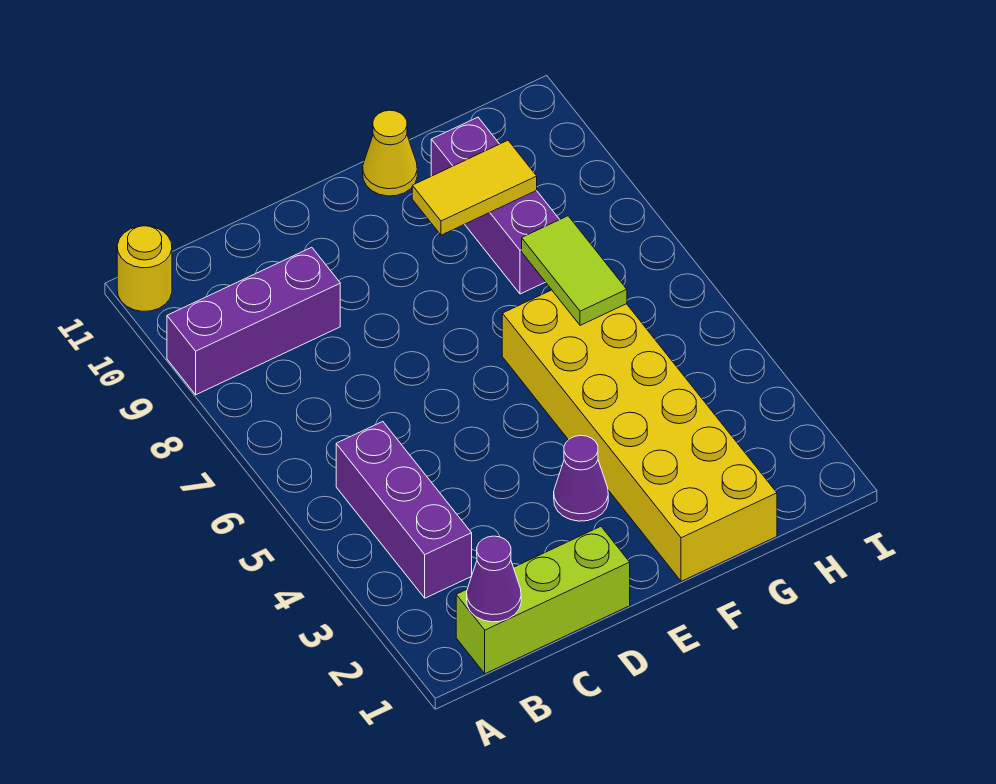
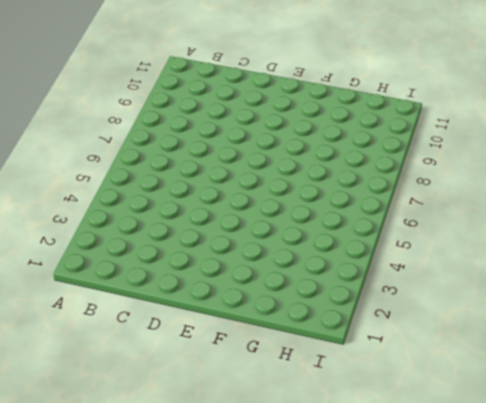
none -> purple brick A9:C9 level 1
none -> yellow round brick A11 level 1

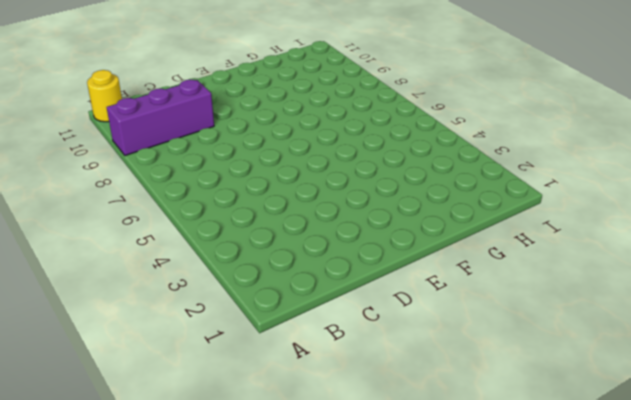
none -> lime brick B1:D1 level 1
none -> purple brick B3:B5 level 1

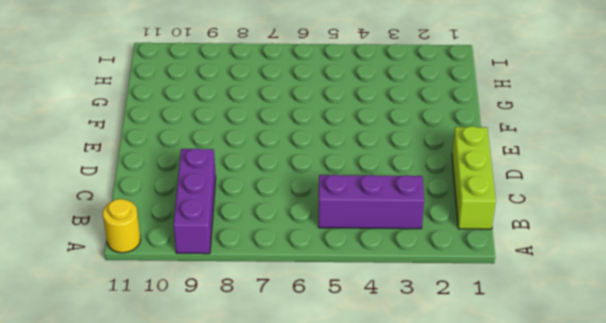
none -> purple cone E3 level 1
none -> yellow brick F1:G6 level 1

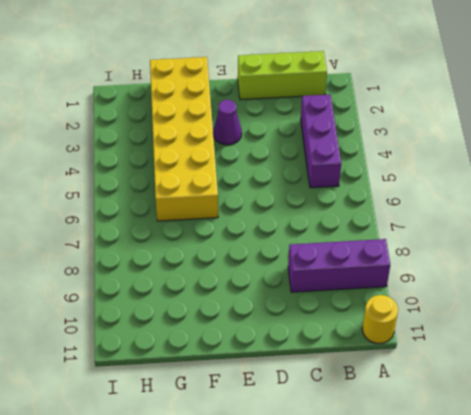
none -> yellow cone F11 level 1
none -> purple brick G8:G10 level 1

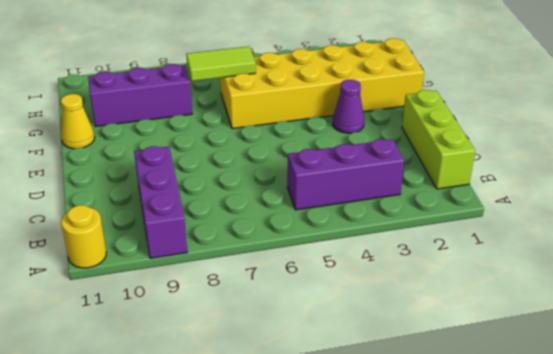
none -> purple cone B1 level 2
none -> yellow tile F9:G9 level 2

